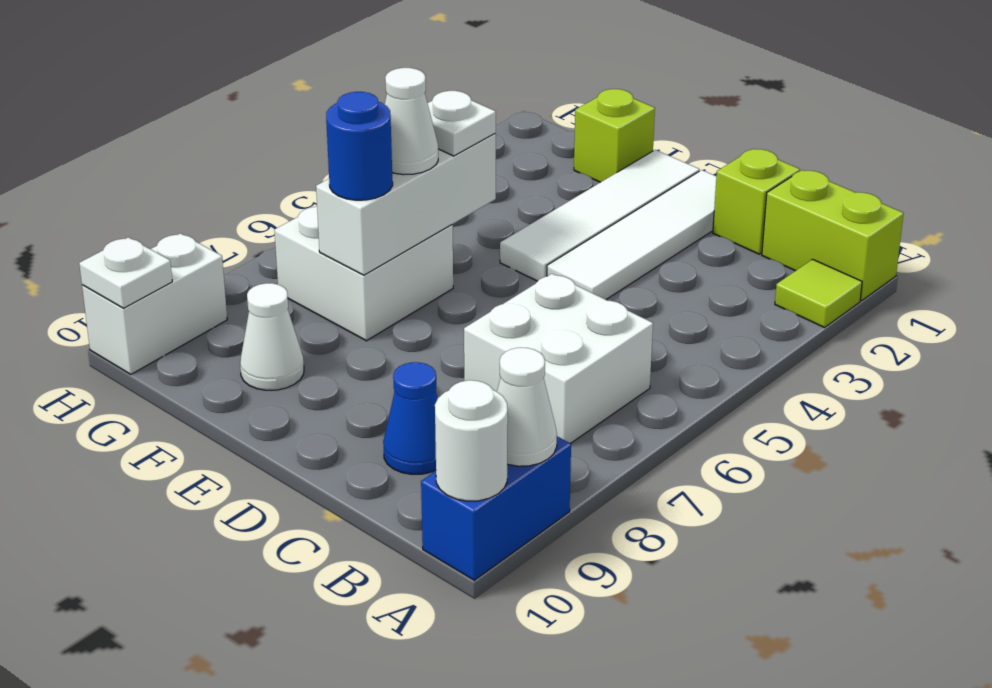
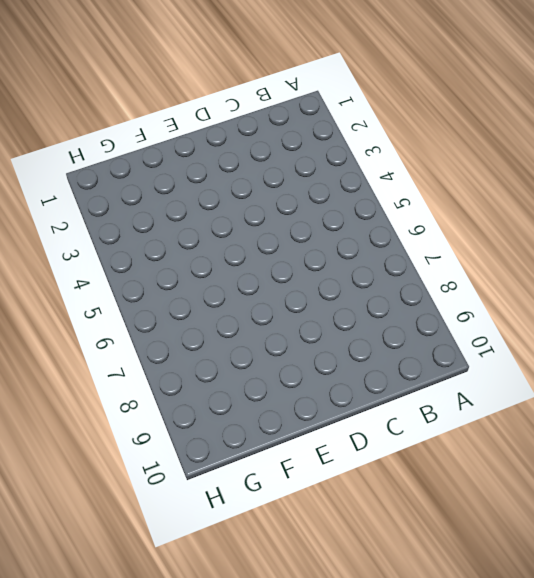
none -> lime brick A1:B1 level 1
none -> lime tile A2 level 1
none -> blue brick A9:A10 level 1

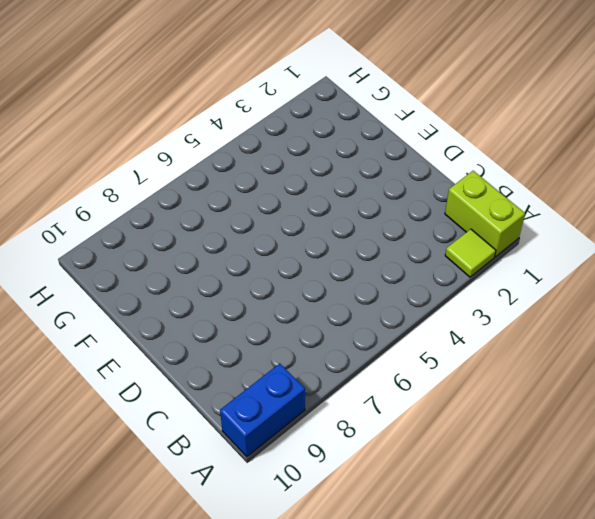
none -> white brick B6:C7 level 1
none -> lime brick C1 level 1
none -> blue cone C9 level 1

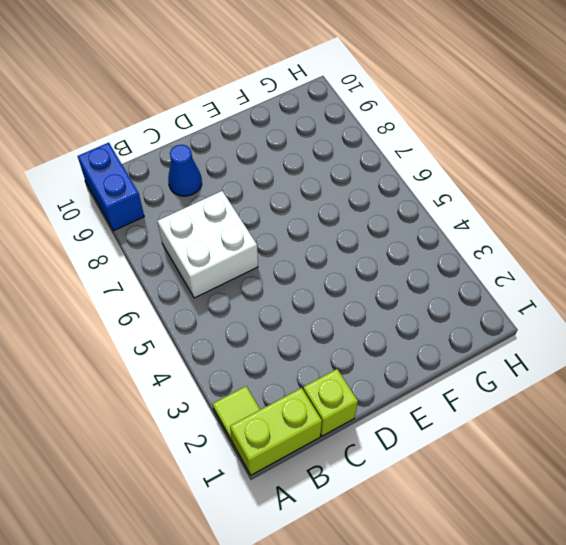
none -> white tile D1:D4 level 1
none -> white tile E1:E4 level 1
none -> lime brick F1 level 1

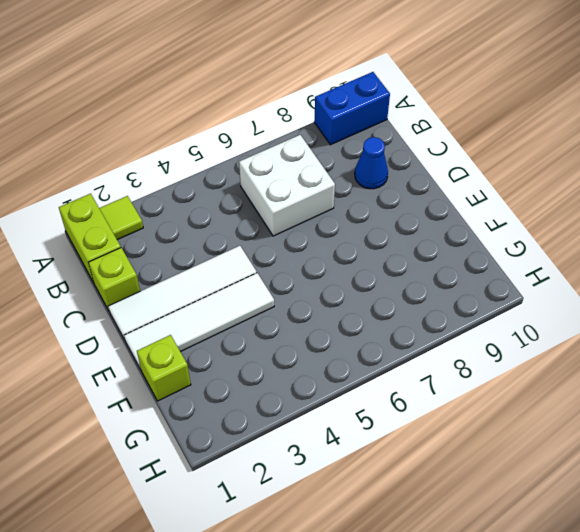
none -> white brick F6:G7 level 1
none -> white cone F9 level 1
none -> white brick H9:H10 level 1

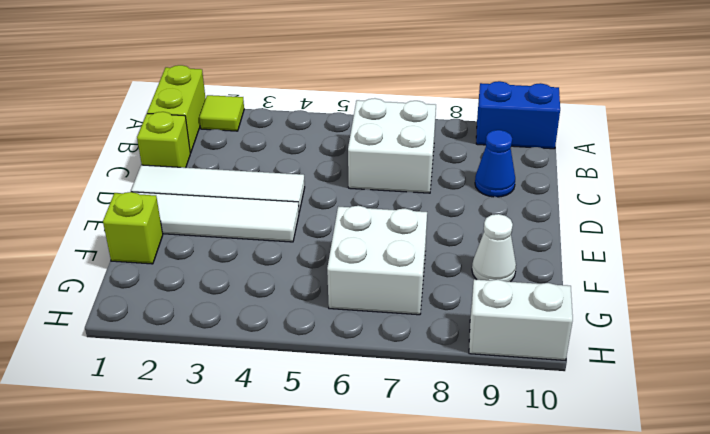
none -> white cone A9 level 2
none -> white round brick A10 level 2
none -> white brick F5:F7 level 2

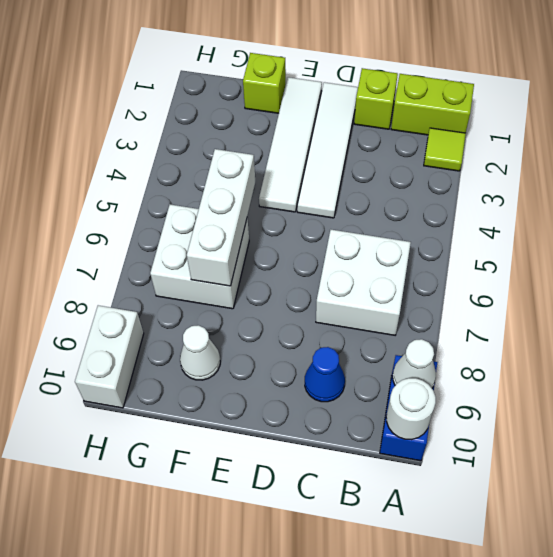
none -> white plate H10 level 2
none -> white plate F5 level 3
none -> white cone F6 level 3

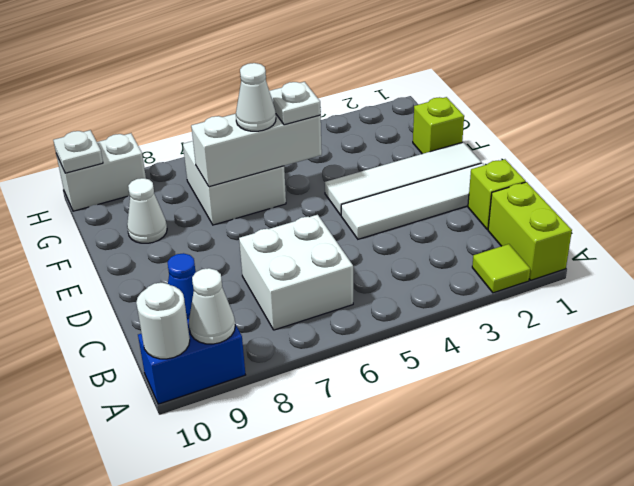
none -> blue round brick F7 level 3

